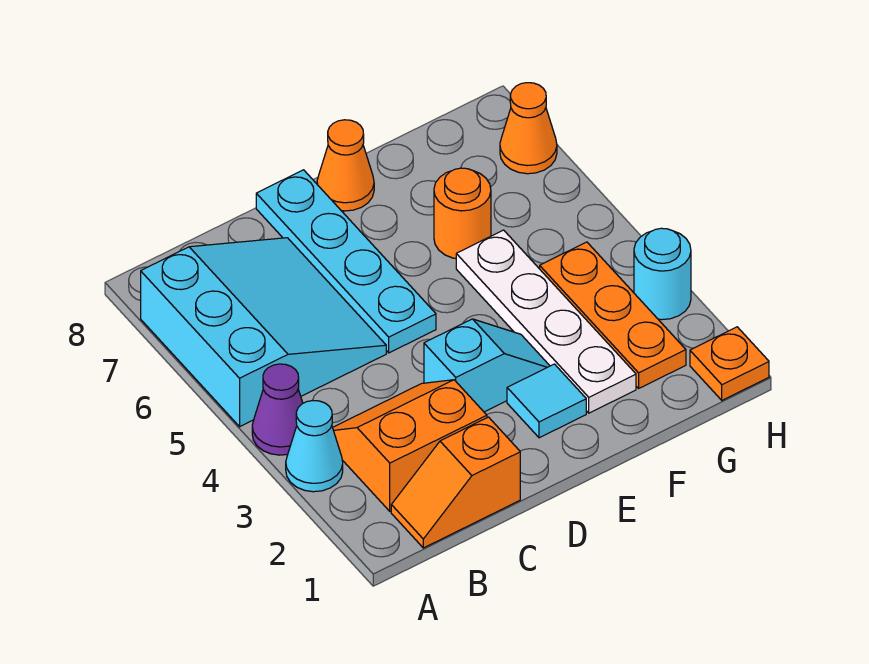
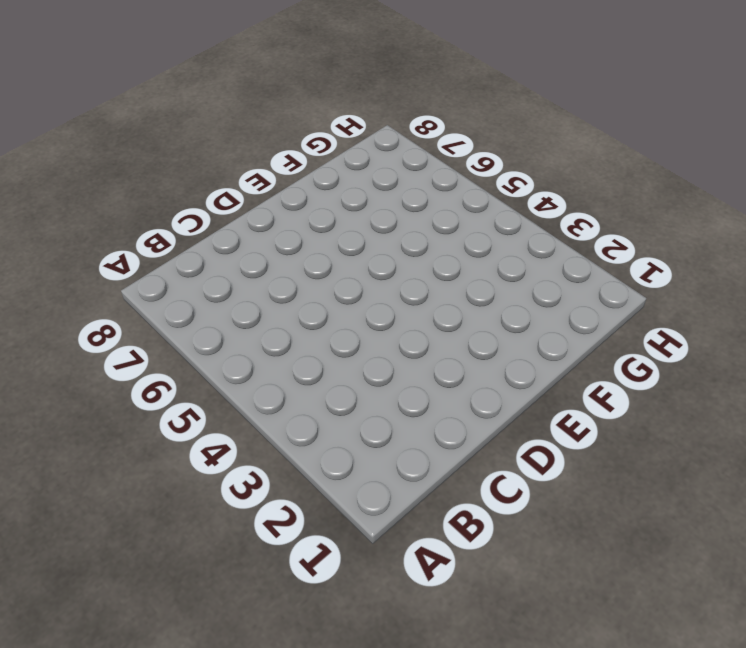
none -> cyan cone A3 level 1
none -> purple cone A4 level 1
none -> cyan slope A5:C7 level 1 top A

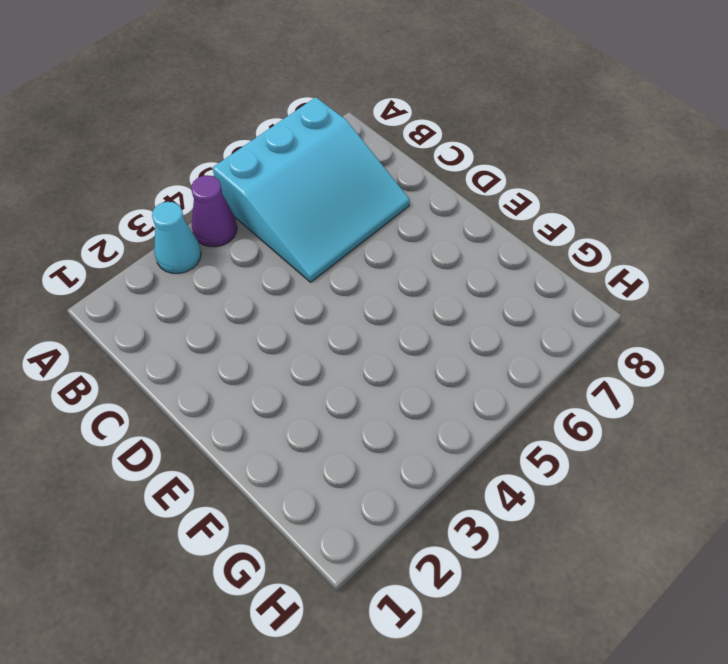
none -> orange slope B1:C1 level 1 top C
none -> orange slope B2:C3 level 1 top 2
none -> cyan slope D3:E3 level 1 top D

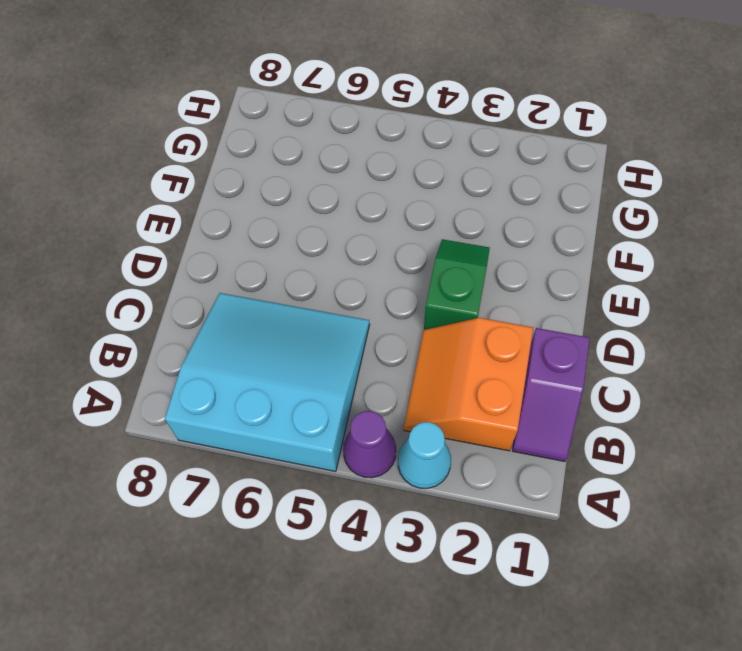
purple slope B1:C1 level 1 top C -> orange slope B1:C1 level 1 top C
green slope D3:E3 level 1 top D -> cyan slope D3:E3 level 1 top D
none -> cyan plate D5:D8 level 1
none -> cyan tile E2 level 1
none -> orange cone E8 level 1

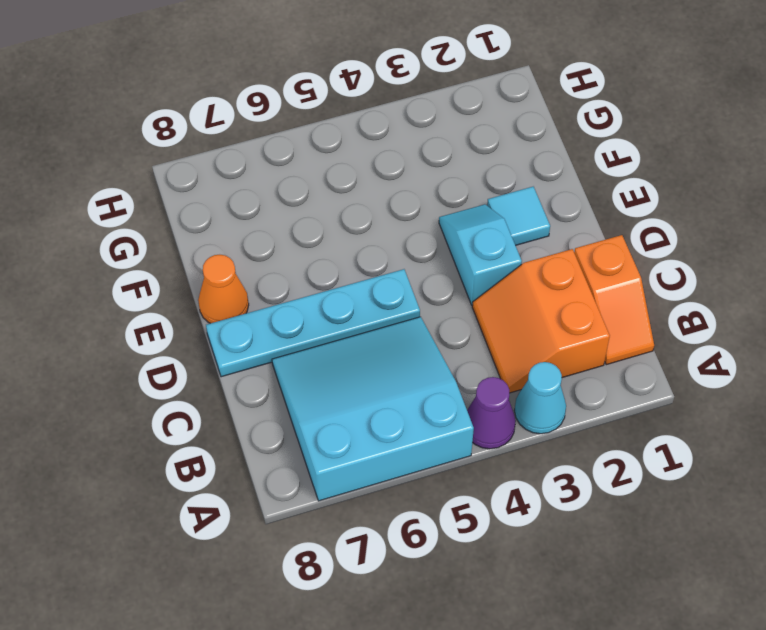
none -> white plate F2:F5 level 1
none -> orange round brick F6 level 1
none -> orange plate G2:G4 level 1

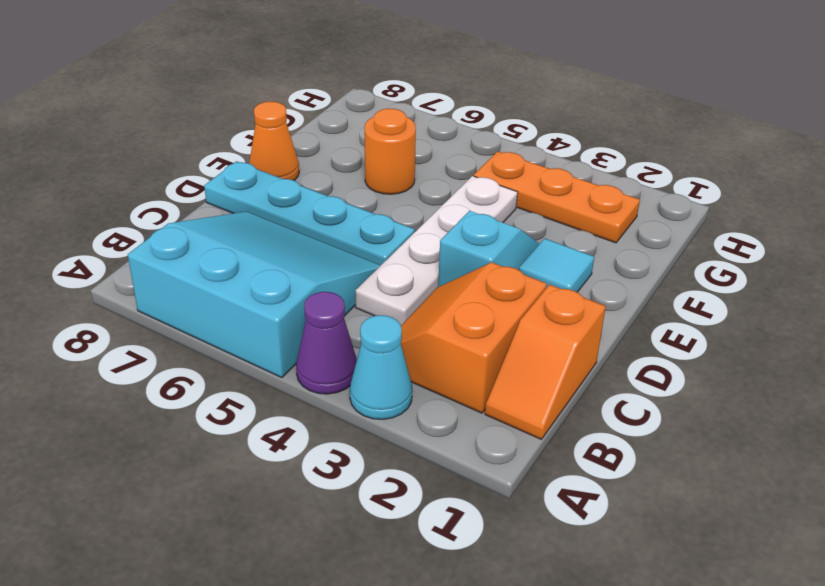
white plate C4:F4 level 1 -> white plate F2:F5 level 1
none -> orange plate H1 level 1
none -> cyan round brick H3 level 1
none -> orange cone H7 level 1

